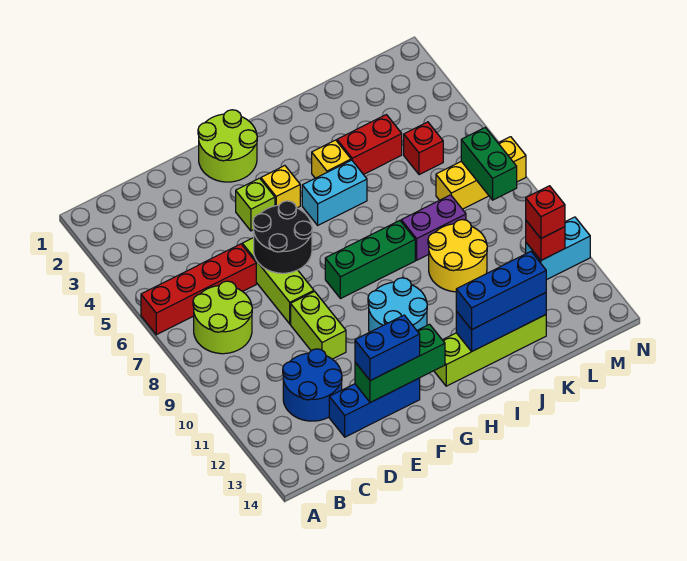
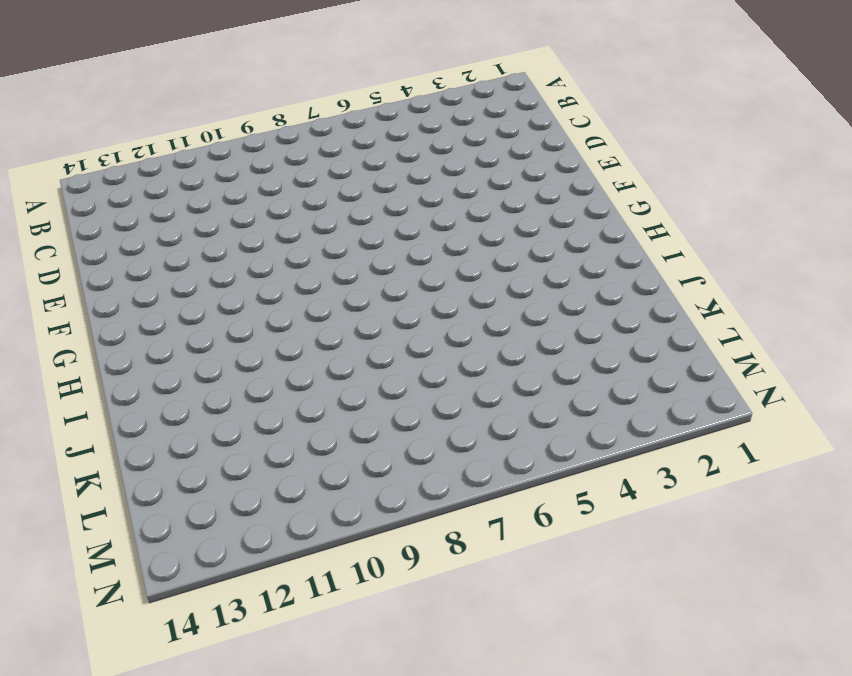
none -> red brick A6:D6 level 1
none -> lime round brick B7:C8 level 1
none -> blue round brick C11:D12 level 1

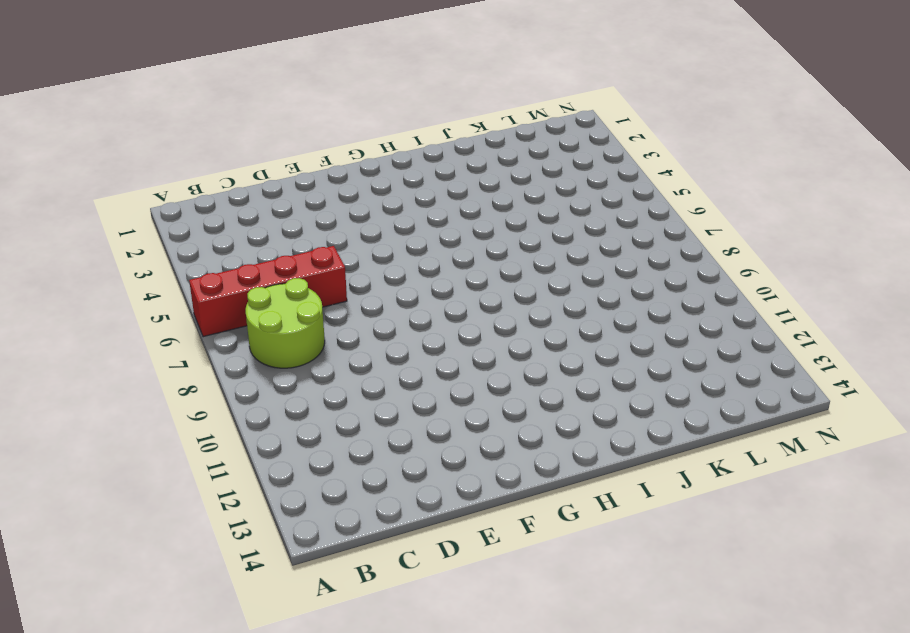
none -> blue round brick C11:D12 level 1
none -> blue brick D13:F13 level 1
none -> lime brick E6:E8 level 1

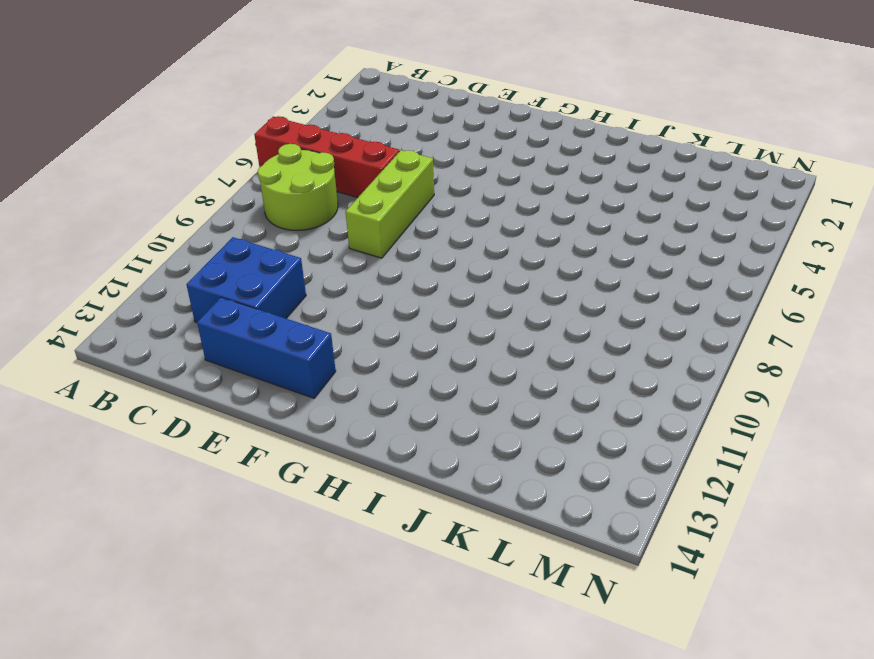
blue brick C11:D12 level 1 -> blue round brick C11:D12 level 1
none -> lime brick E9:E10 level 1
none -> lime round brick F1:G2 level 1
none -> lime brick F4 level 1

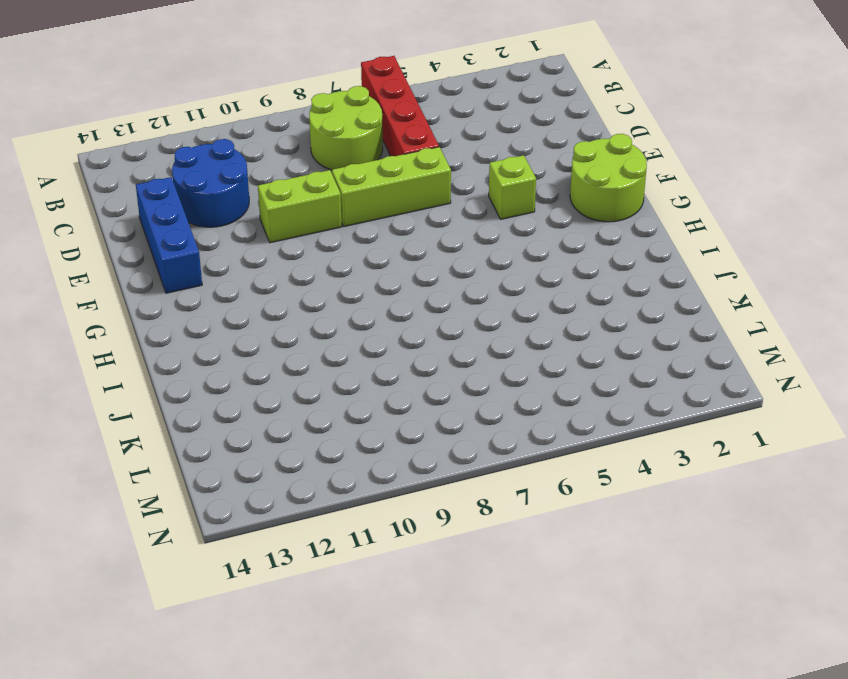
none -> yellow brick G4 level 1
none -> green brick G8:I8 level 1
none -> cyan round brick G10:H11 level 1

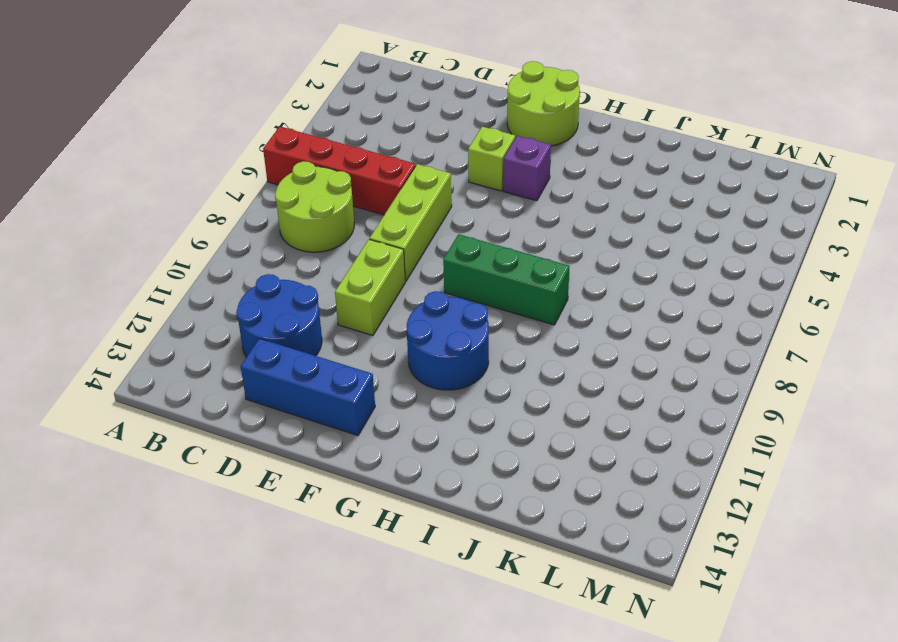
purple brick G4 level 1 -> yellow brick G4 level 1
blue round brick G10:H11 level 1 -> cyan round brick G10:H11 level 1
none -> cyan brick H5:I5 level 1
none -> lime brick H13:K13 level 1
none -> yellow brick I4 level 1

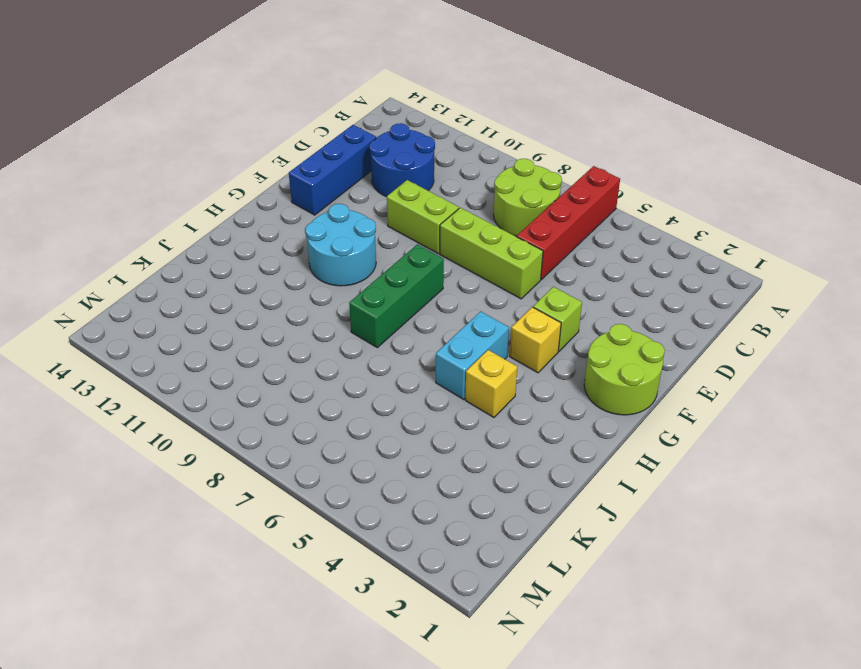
none -> lime brick H13:K13 level 1
none -> red brick J4:K4 level 1
none -> purple brick J8:K8 level 1

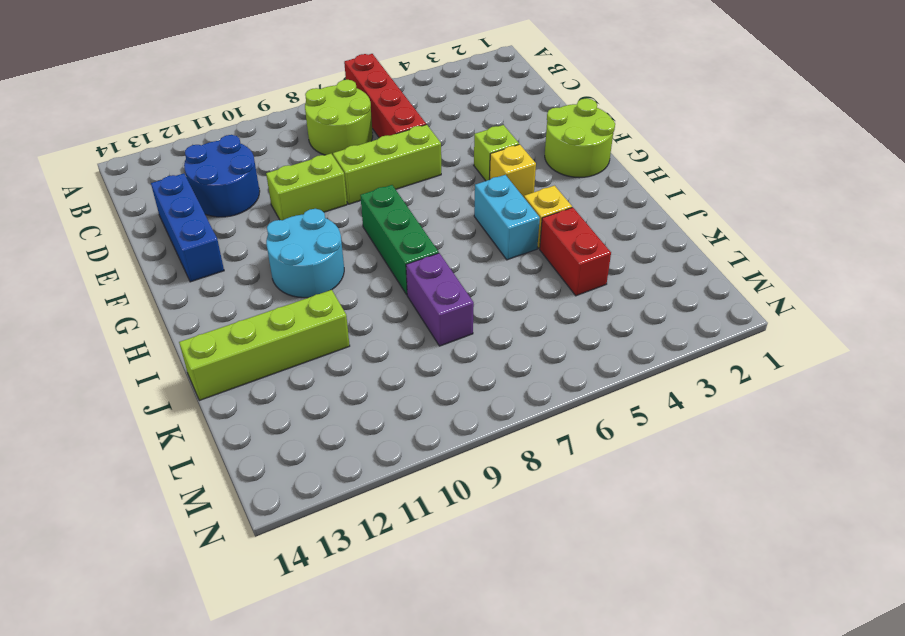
lime brick J11:J14 level 1 -> lime brick H13:K13 level 1
none -> yellow round brick J9:K10 level 1
none -> red brick L5 level 1
none -> yellow brick L7:N7 level 1

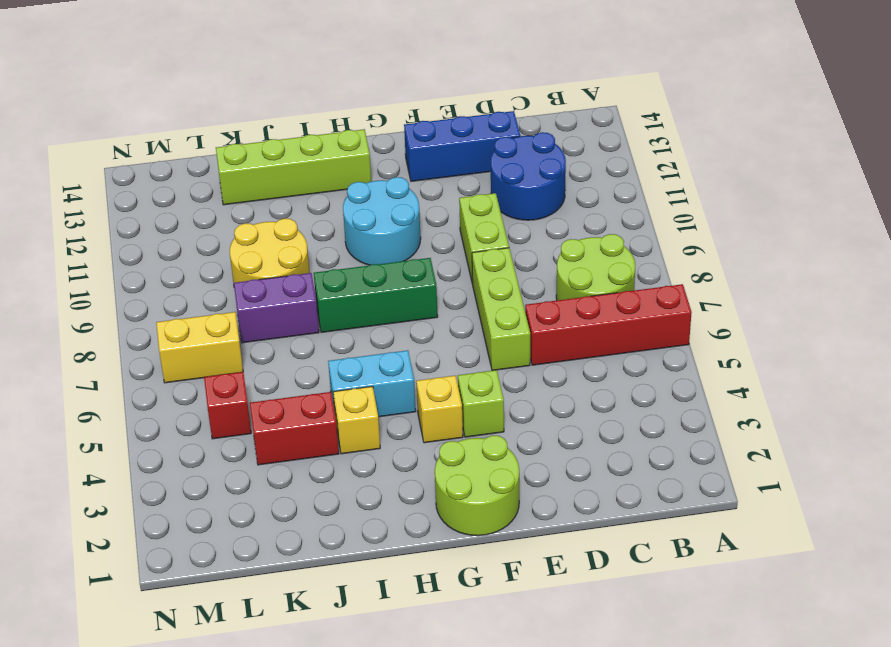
yellow brick L7:M7 level 1 -> yellow brick L7:N7 level 1
none -> cyan brick M11:N11 level 1
none -> black round brick E6:F7 level 2
none -> green brick E13:G13 level 2

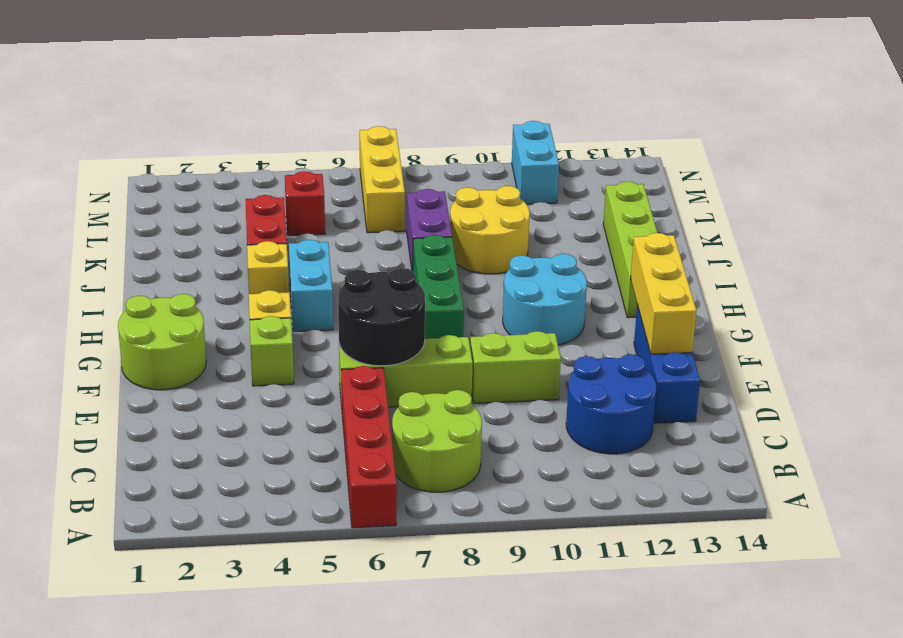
yellow brick E13:G13 level 2 -> green brick E13:G13 level 2
none -> blue brick I13:K13 level 2
none -> green brick M7:M8 level 2
none -> red brick M11 level 2

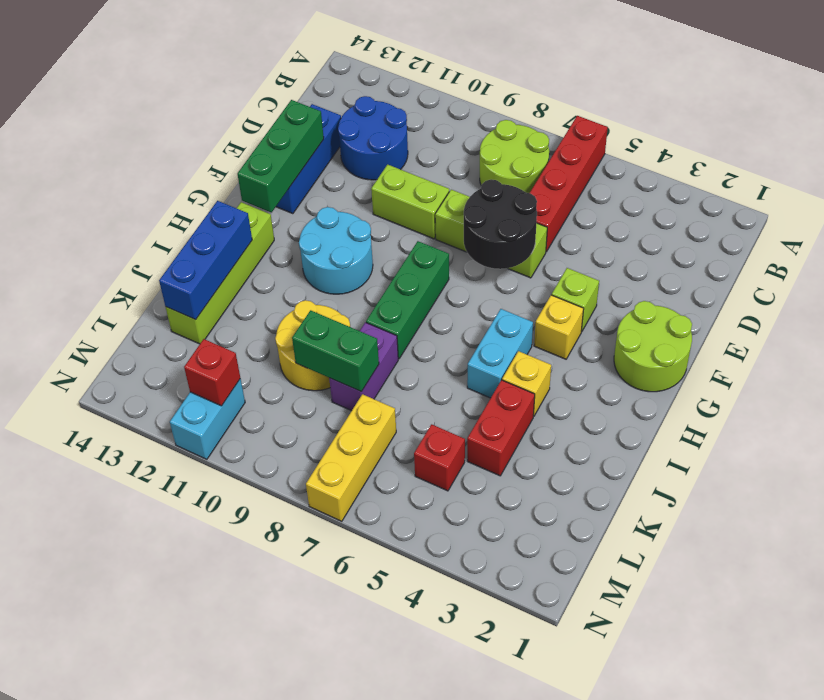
green brick K8:K9 level 2 -> green brick M7:M8 level 2
none -> blue brick E13:F13 level 3
none -> blue brick I13:K13 level 3
none -> red brick M11 level 3

